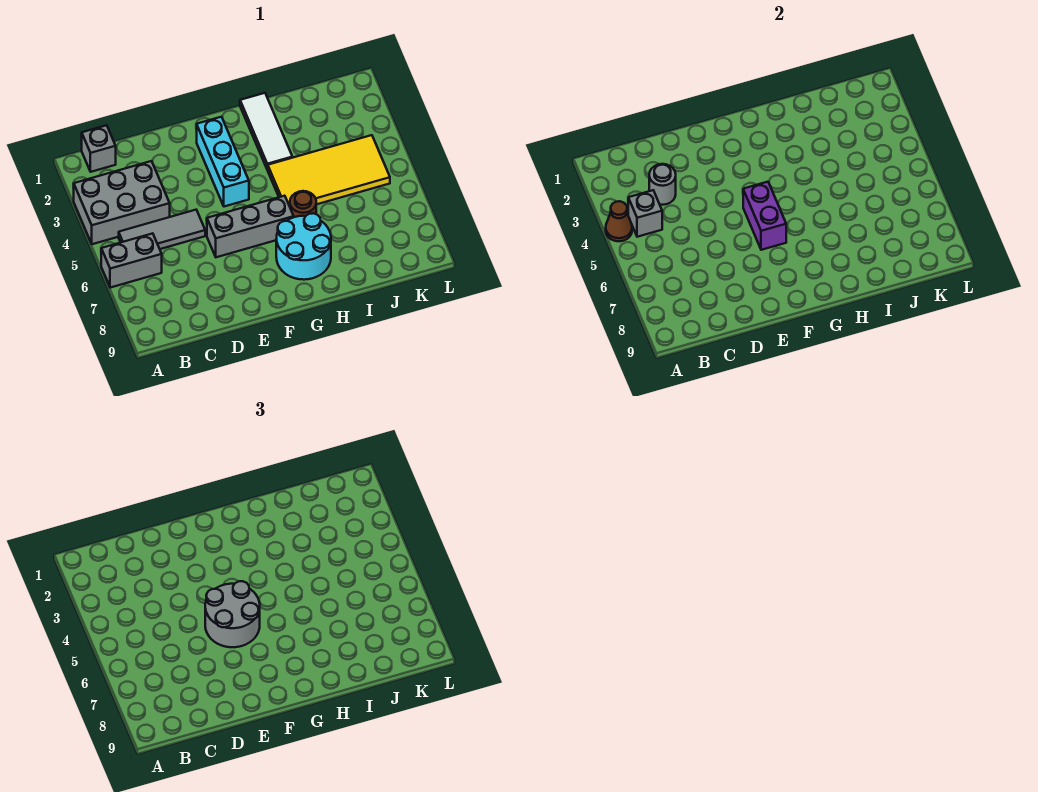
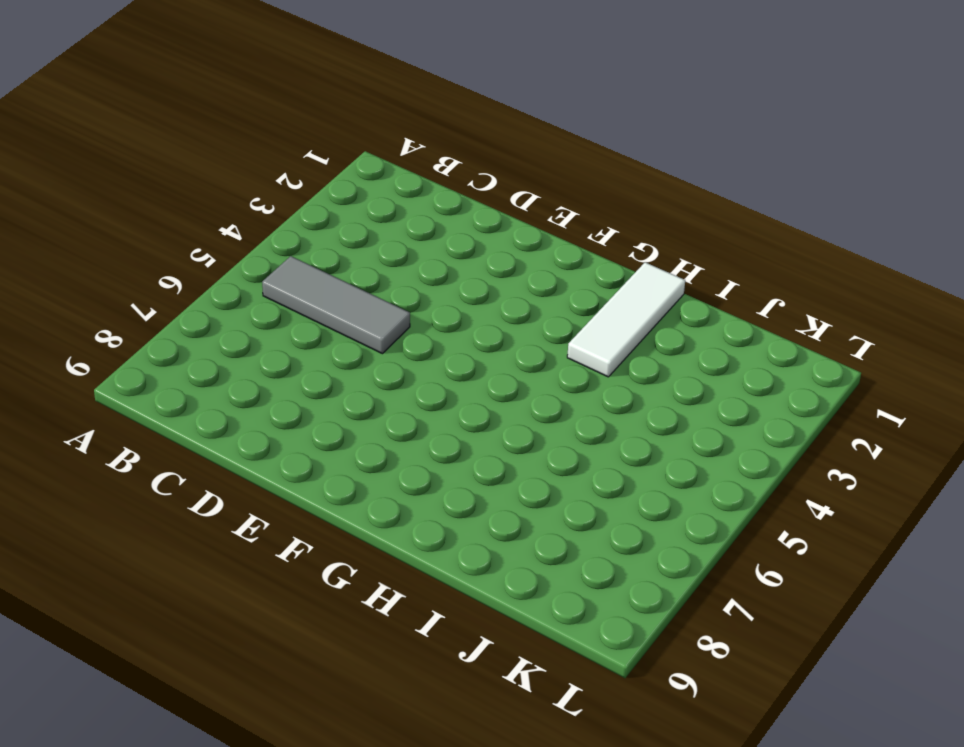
none -> grey brick A3:C4 level 1
none -> grey brick A6:B6 level 1
none -> grey brick B1 level 1

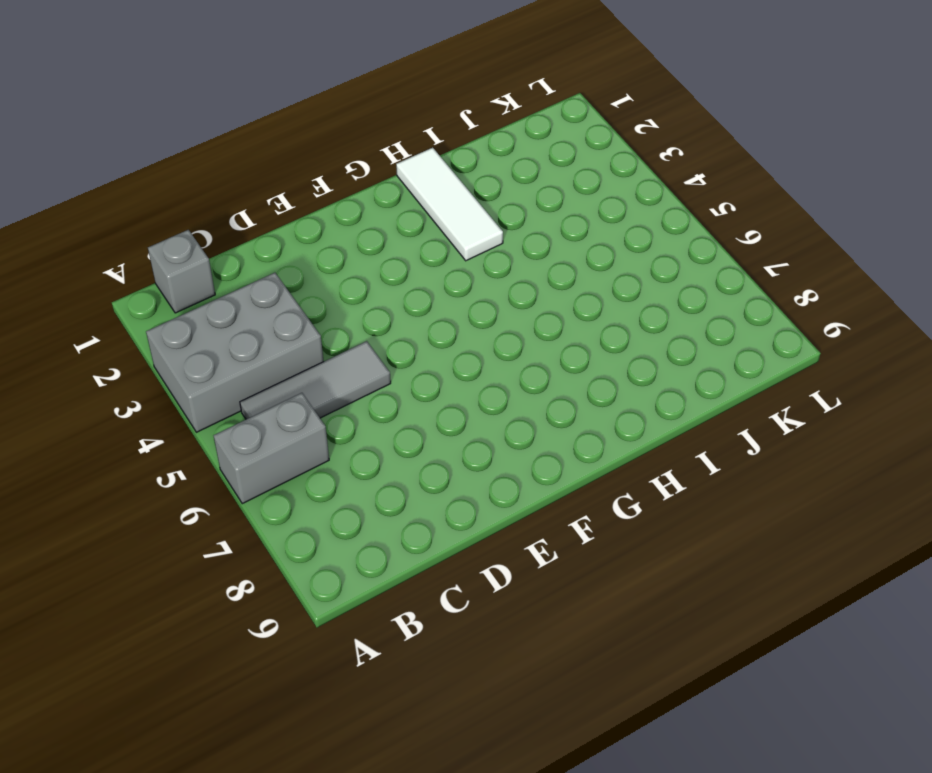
none -> grey brick E6:G6 level 1
none -> cyan brick F2:F4 level 1
none -> cyan round brick G7:H8 level 1

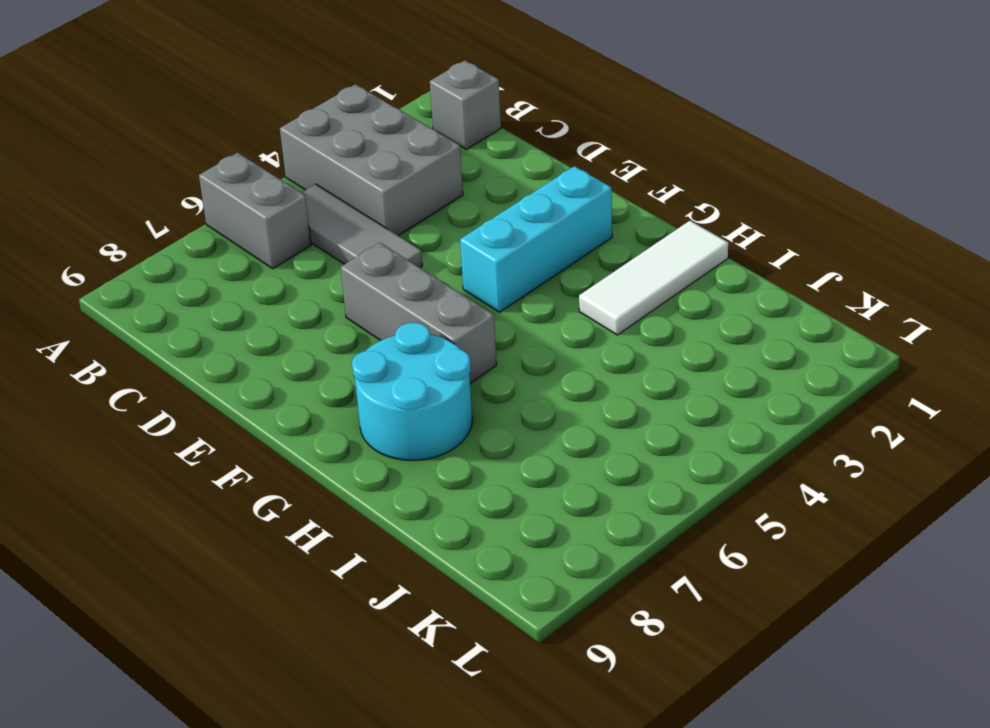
none -> yellow tile H4:K5 level 1
none -> brown round brick H6 level 1
none -> brown cone A4 level 2

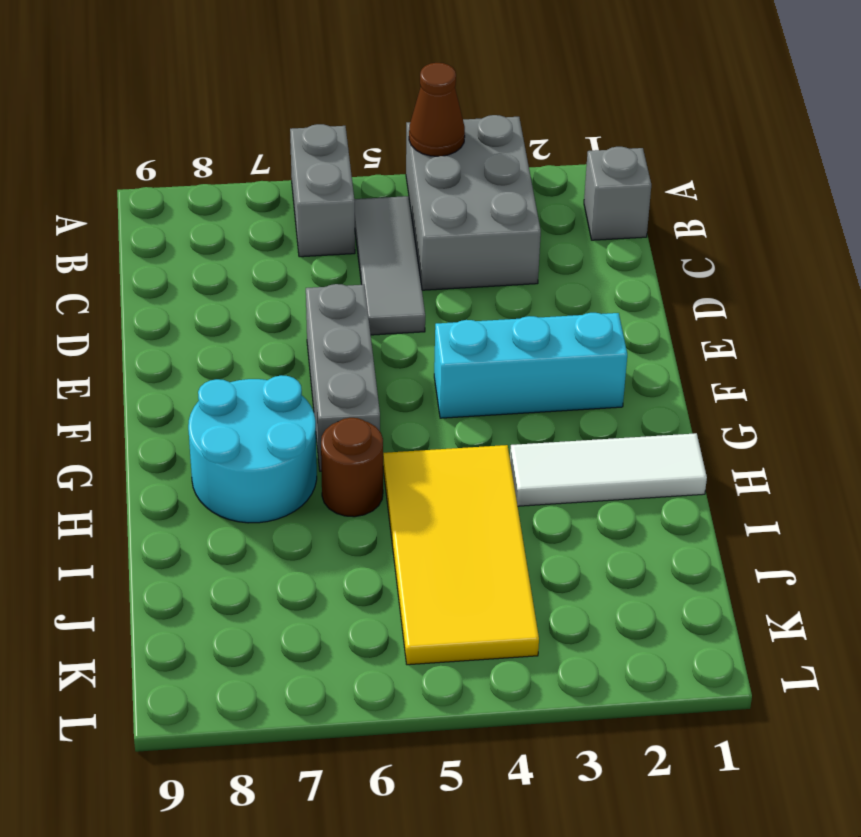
none -> grey brick B4 level 2
none -> grey round brick C3 level 2
none -> purple brick F5:F6 level 2

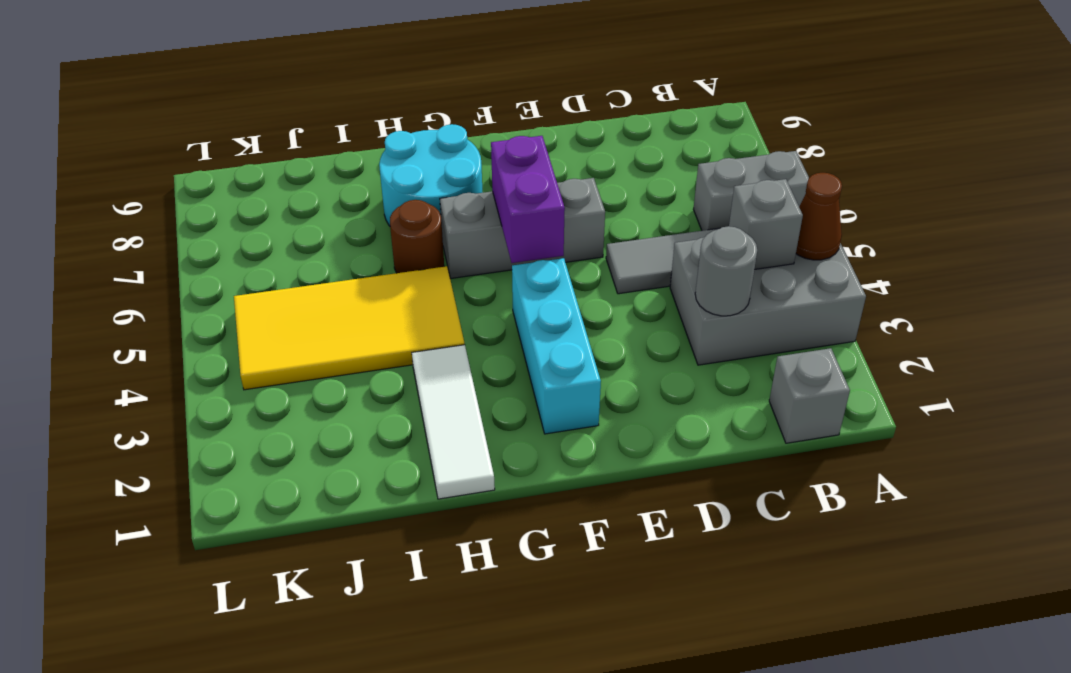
none -> grey round brick E5:F6 level 3

